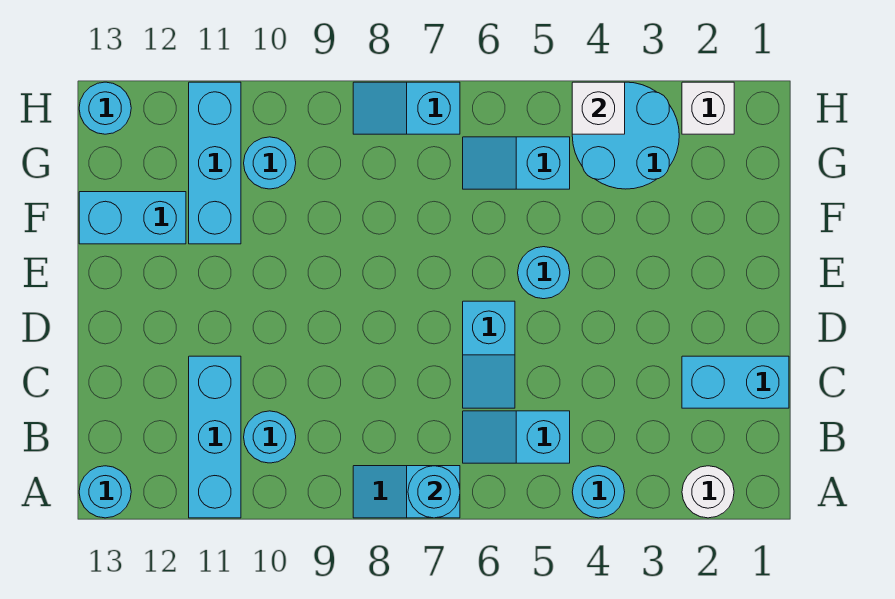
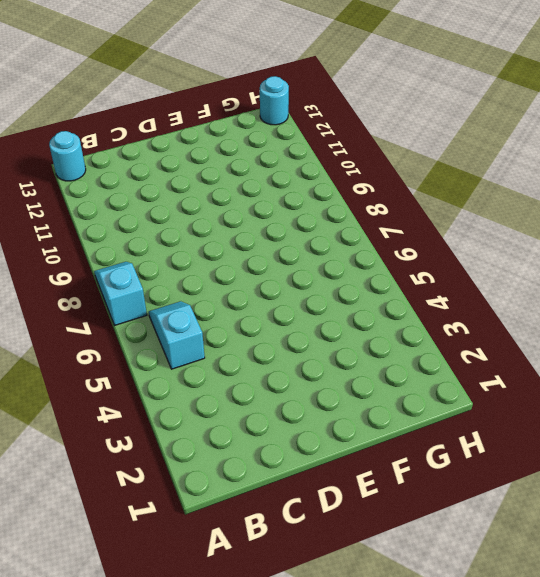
none -> white round brick A2 level 1
none -> cyan round brick A4 level 1
none -> cyan brick A11:C11 level 1

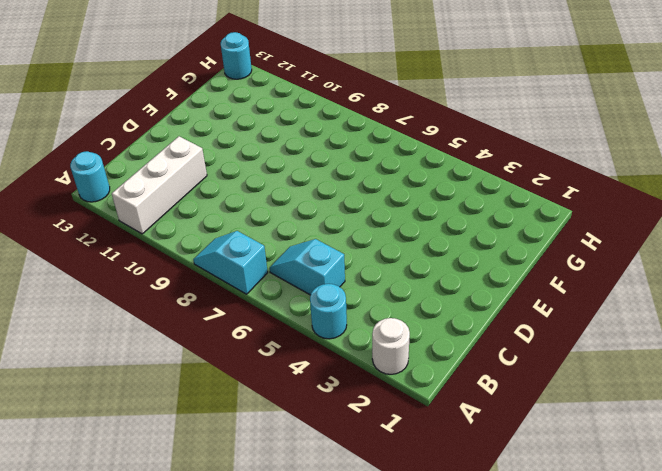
white brick A11:C11 level 1 -> cyan brick A11:C11 level 1
none -> cyan round brick B10 level 1
none -> cyan brick C1:C2 level 1
none -> cyan slope C6:D6 level 1 top D

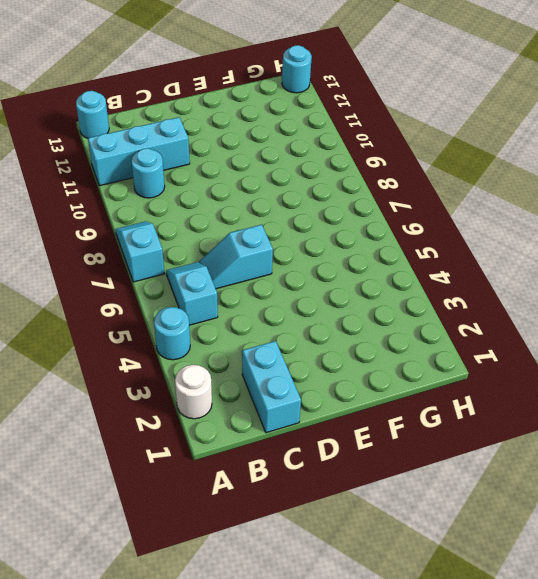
none -> cyan round brick E5 level 1
none -> cyan brick F11:H11 level 1
none -> cyan brick F12:F13 level 1

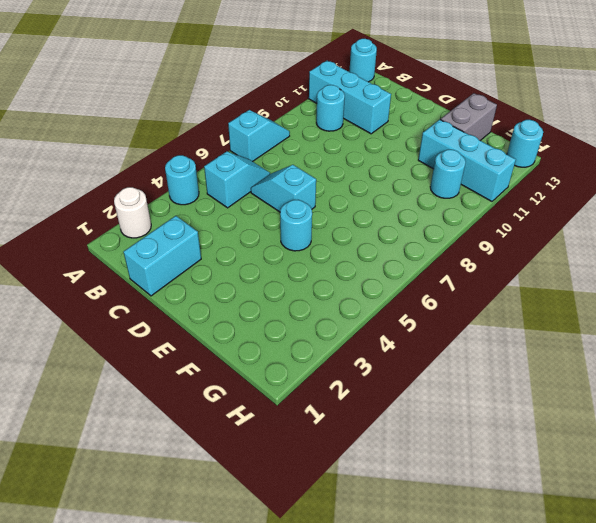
grey brick F12:F13 level 1 -> cyan brick F12:F13 level 1
none -> cyan round brick G3:H4 level 1
none -> cyan slope G5:G6 level 1 top 5
none -> white brick H2 level 1

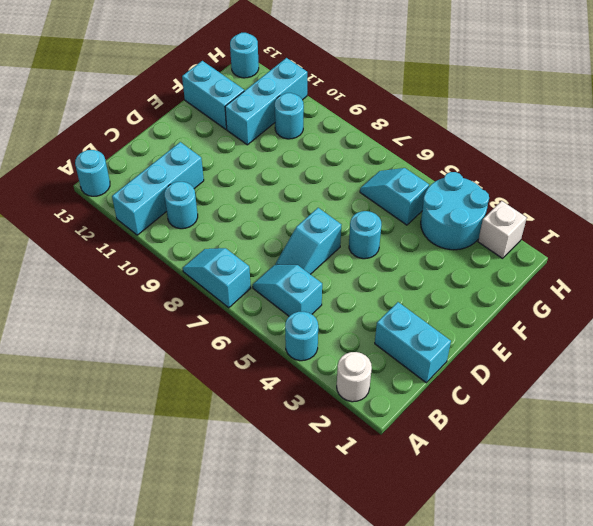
none -> cyan slope H7:H8 level 1 top 7
none -> cyan round brick A7 level 2
none -> white brick H4 level 2

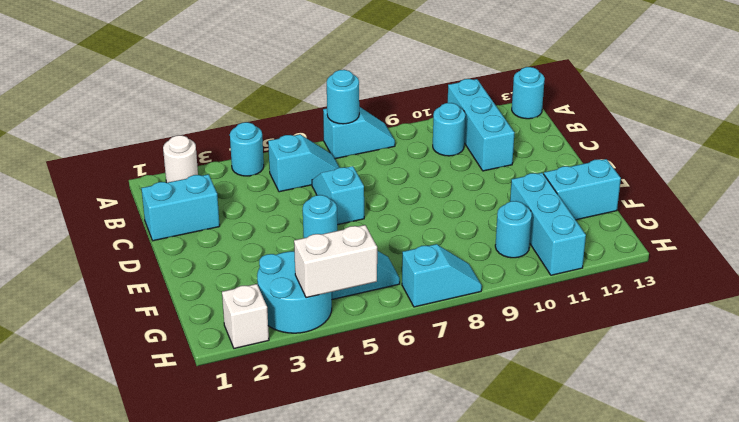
white brick H4:H5 level 2 -> white brick H4 level 2
none -> cyan round brick H13 level 1

